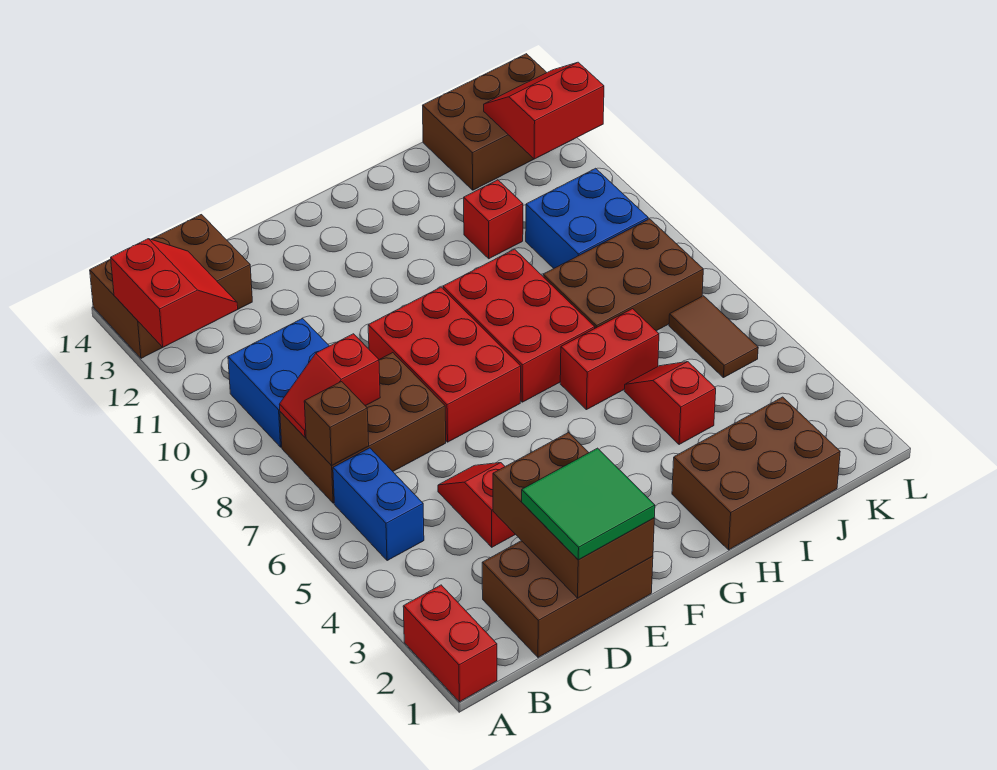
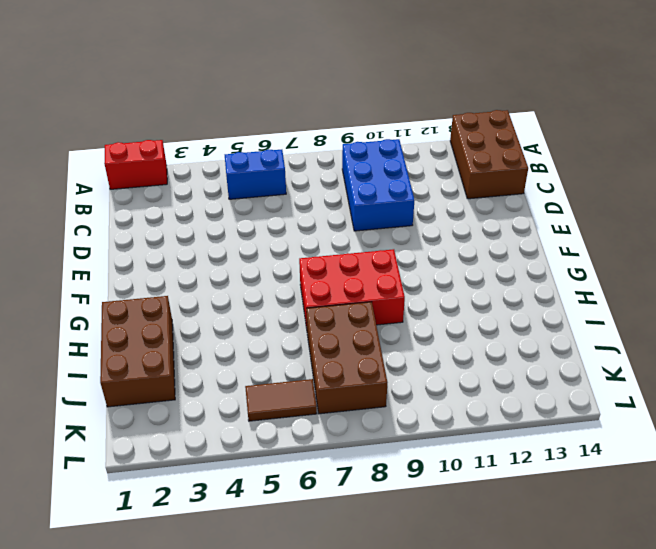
blue brick B9:D10 level 1 -> blue brick B9:C10 level 1
none -> brown brick B7:D8 level 1
none -> brown brick C1:E2 level 1
none -> red slope D4:D5 level 1 top 4

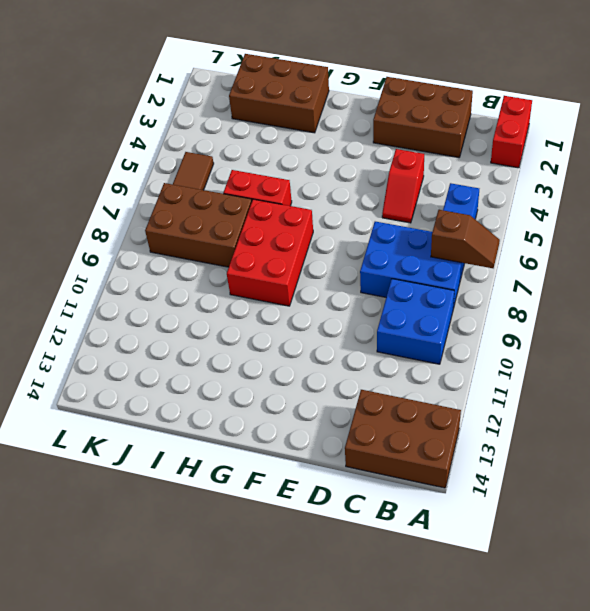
brown slope A7:B7 level 2 top B -> brown brick B7 level 2
blue brick B7:D8 level 1 -> brown brick B7:D8 level 1
none -> red brick E7:F9 level 1
none -> red slope I4:I5 level 1 top 4
none -> red brick I11 level 1

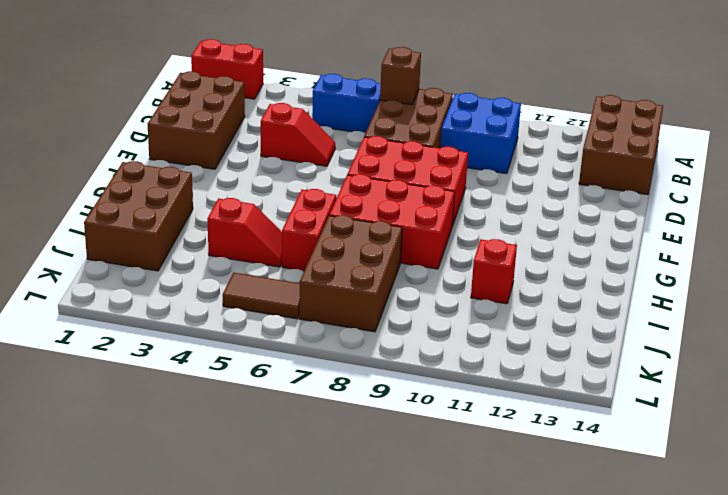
none -> blue brick J9:K10 level 1
none -> brown brick J13:L14 level 1
none -> red slope A12:B13 level 2 top A

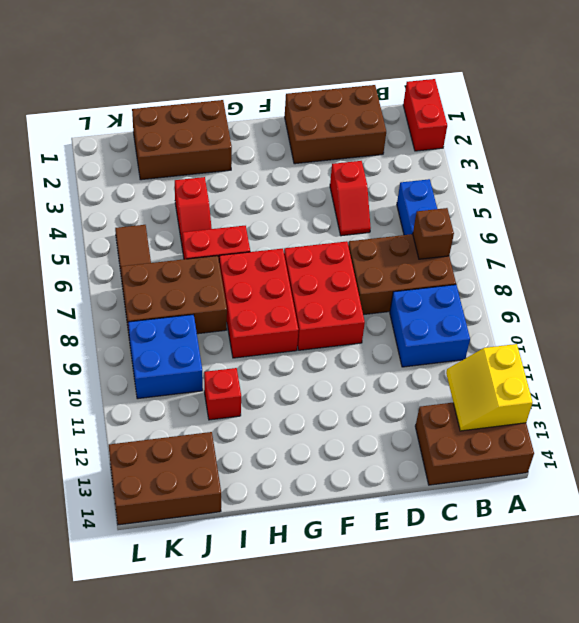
yellow slope A12:B13 level 2 top A -> red slope A12:B13 level 2 top A
none -> red slope B8:C8 level 2 top C
none -> brown brick D1:E3 level 2
none -> red slope K12:L13 level 2 top 12

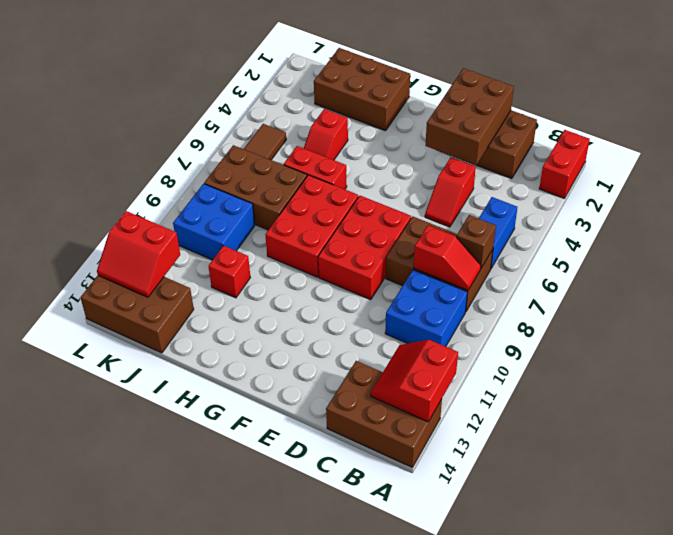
none -> green tile D1:E2 level 3

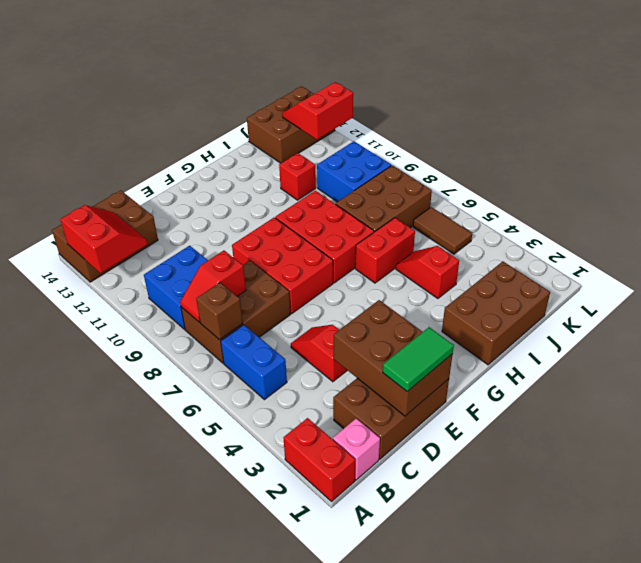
pink brick B1 level 1 -> none
green tile D1:E1 level 3 -> green tile D1:E2 level 3

